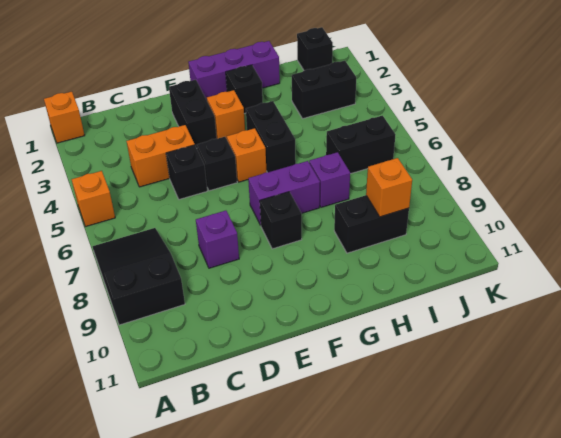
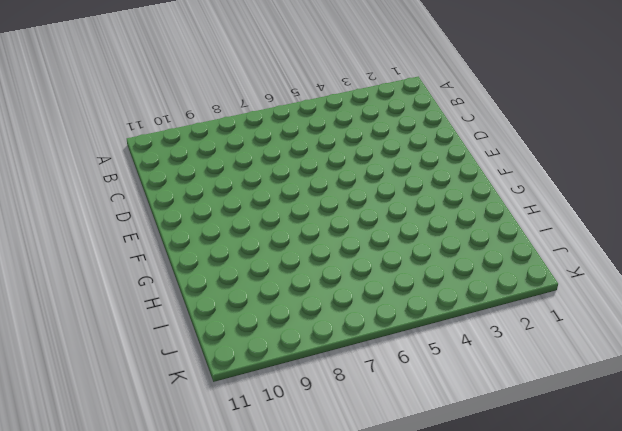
none -> orange brick A1 level 1
none -> orange brick A5 level 1
none -> black slope A7:B9 level 1 top 9

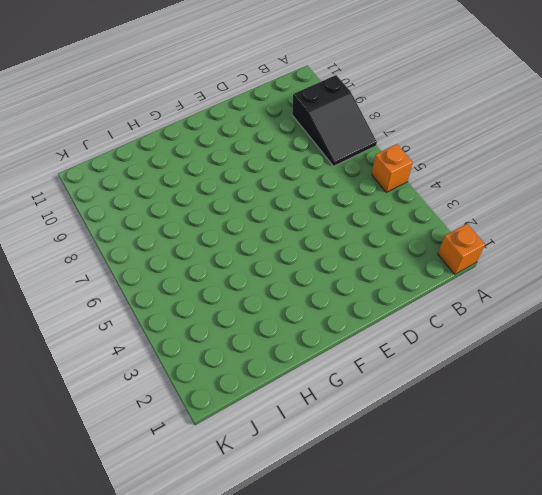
none -> orange brick C4:D4 level 1
none -> black brick D5 level 1
none -> purple brick D8 level 1

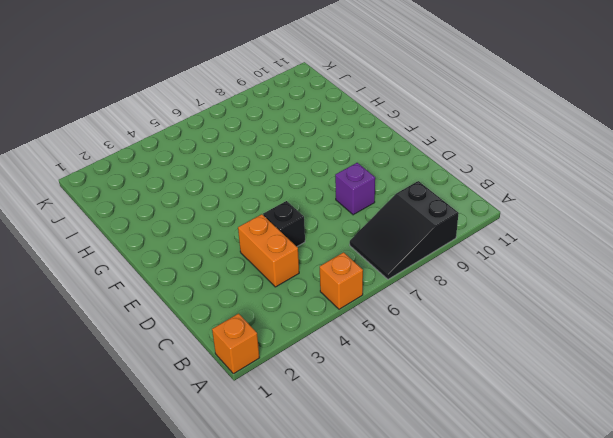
none -> black brick E2:E3 level 1
none -> black brick E5 level 1
none -> purple brick F1:H1 level 1

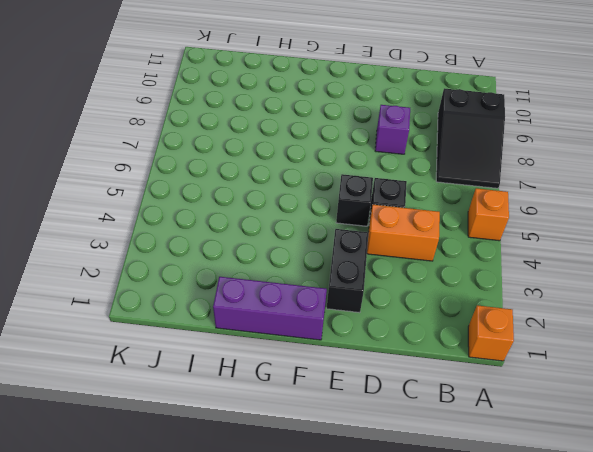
none -> orange brick F3 level 1
none -> orange brick F5 level 1
none -> purple brick F7:G7 level 1

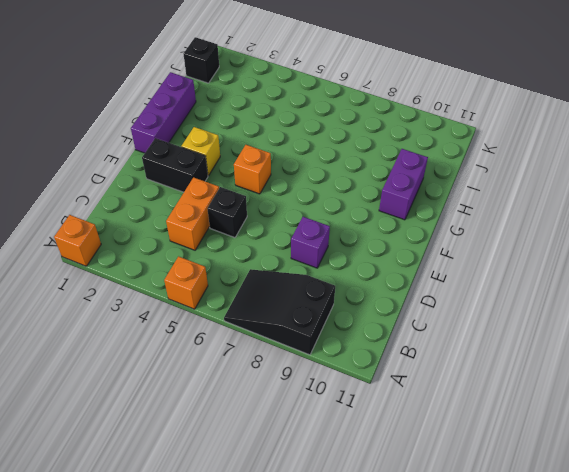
yellow brick F3 level 1 -> orange brick F3 level 1
purple brick G10:H10 level 1 -> purple brick F7:G7 level 1
none -> black brick E5 level 1
none -> black brick F8 level 1
none -> black brick G2 level 1

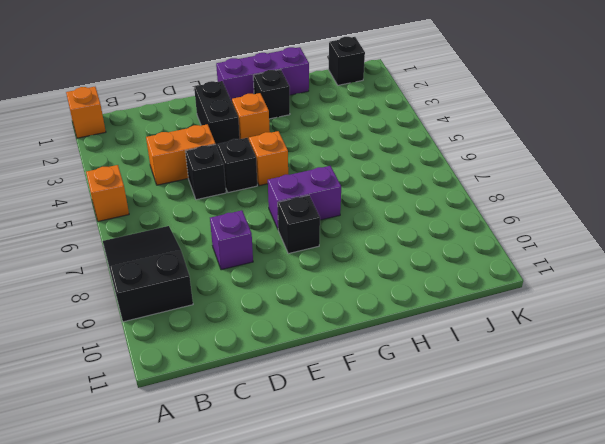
none -> black brick G4:G5 level 1
none -> purple brick H7 level 1
none -> black brick H9:I9 level 1

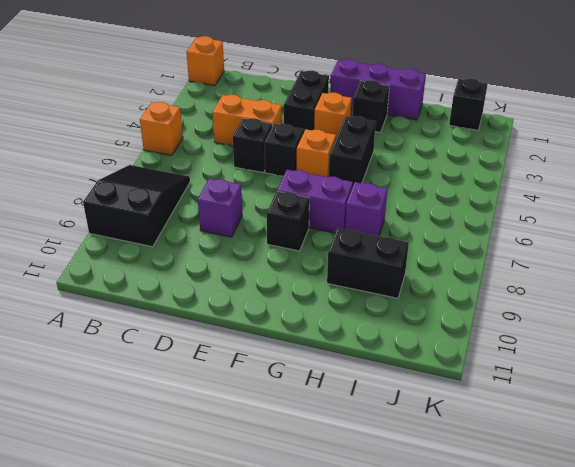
none -> black brick I3:J3 level 1
none -> black brick I6:J6 level 1
none -> orange brick I9 level 2

